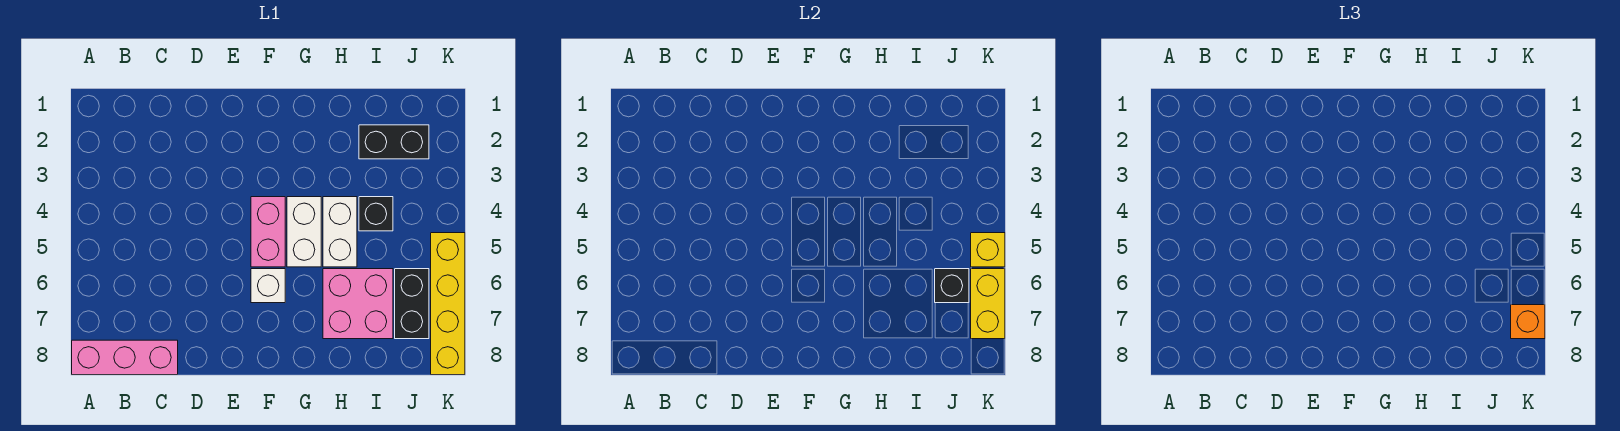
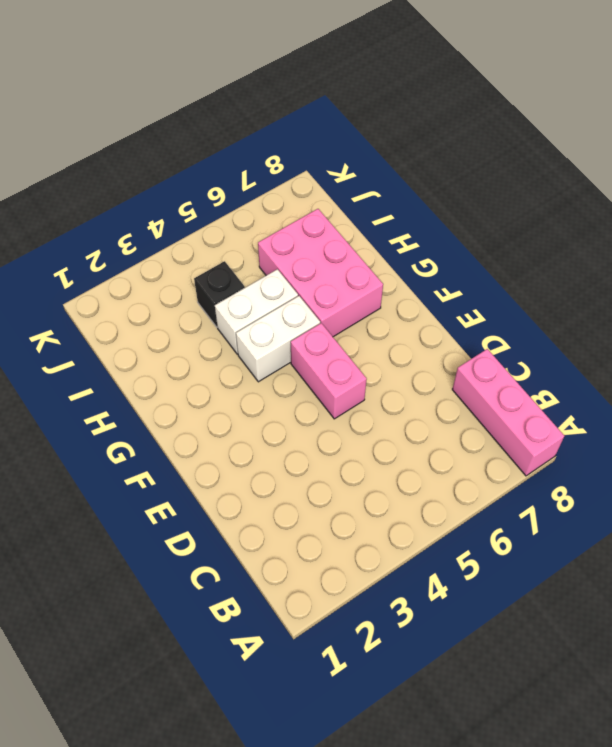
pink brick E5:F5 level 1 -> pink brick F4:F5 level 1
pink brick G6:I7 level 1 -> pink brick H6:I7 level 1
none -> white brick F6 level 1
none -> black brick I2:J2 level 1
none -> black brick J6:J7 level 1

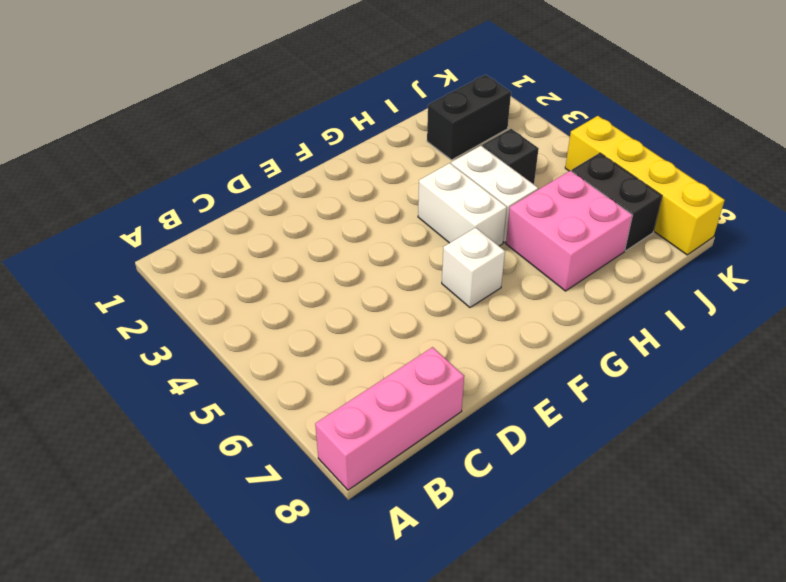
none -> pink brick F4:F5 level 1
none -> black brick J6 level 2
none -> yellow brick K5 level 2

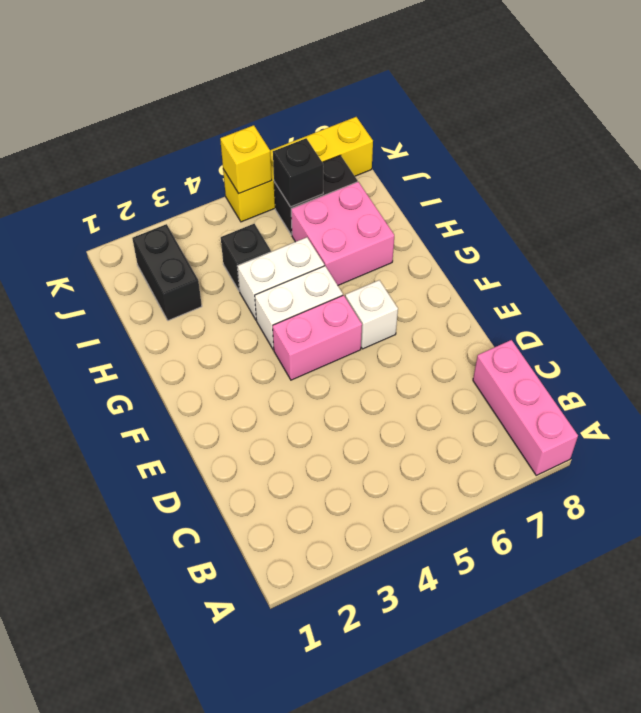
none -> yellow brick K6:K7 level 2
none -> orange brick K7 level 3

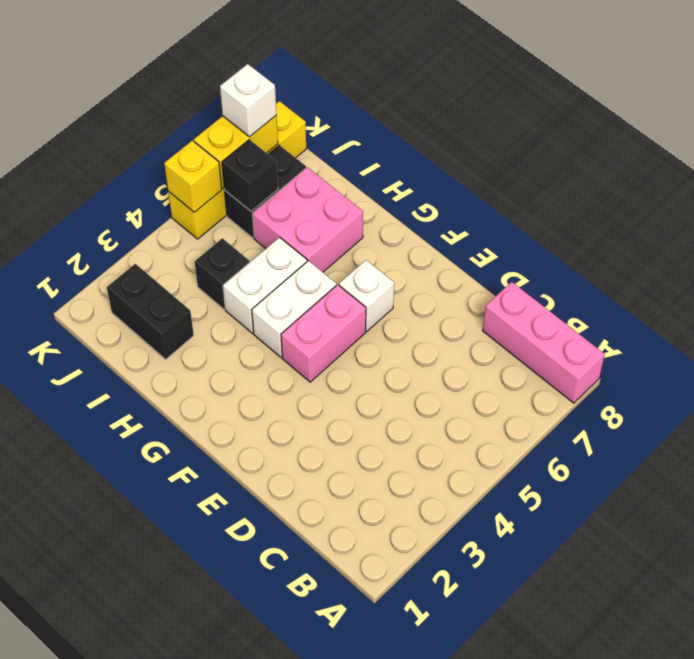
white brick K7 level 3 -> orange brick K7 level 3

